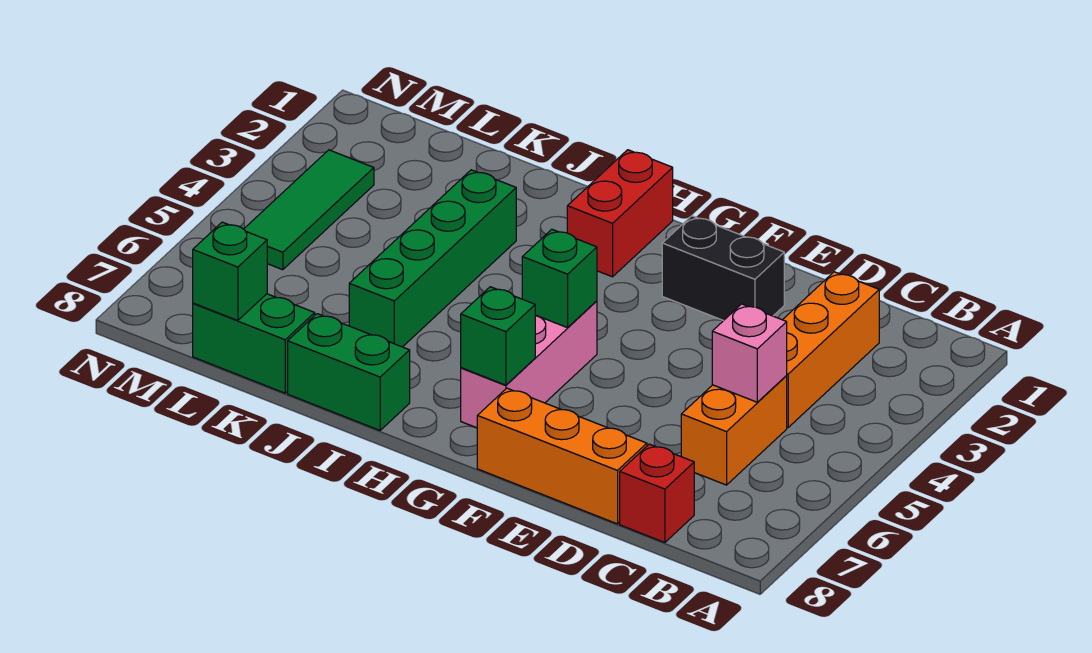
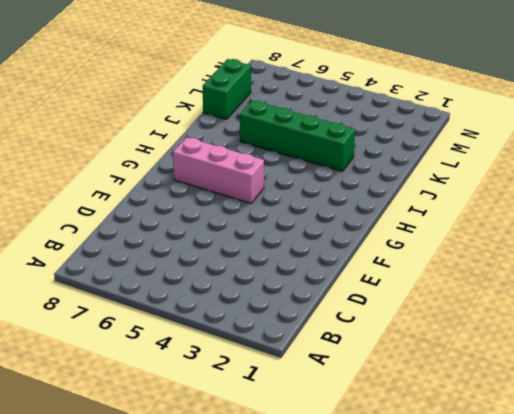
none -> orange brick C2:C4 level 1
none -> orange brick C5:C6 level 1
none -> red brick C8 level 1

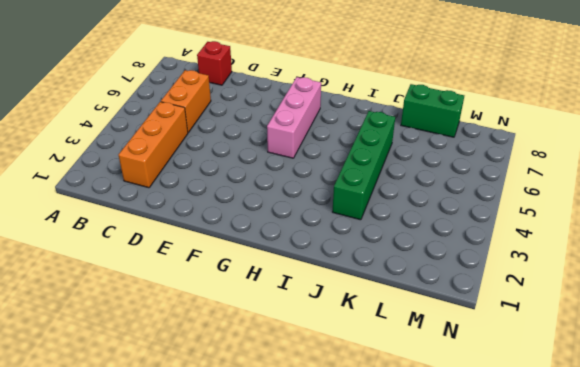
none -> orange brick D8:F8 level 1
none -> black brick E2:F2 level 1
none -> red brick H1:H2 level 1

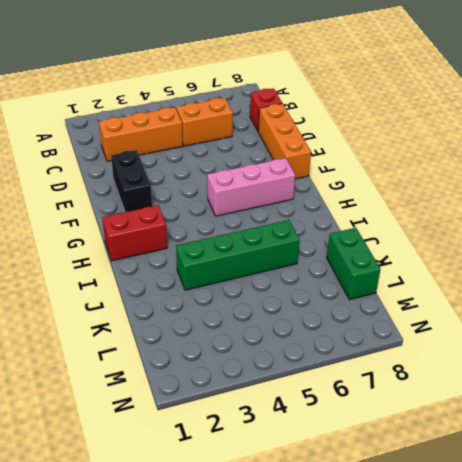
none -> green brick I8:J8 level 1
none -> green tile M3:M5 level 1
none -> pink brick C5 level 2

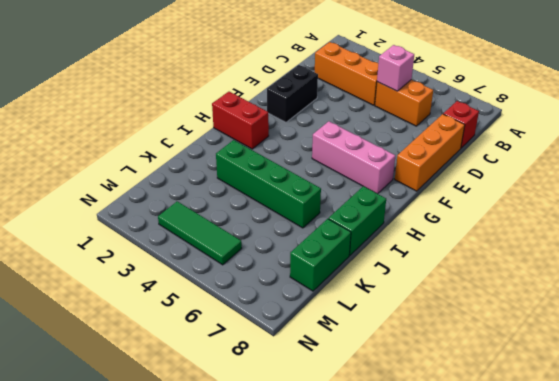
none -> green brick G5 level 2
none -> green brick G7 level 2
none -> green brick L8 level 2

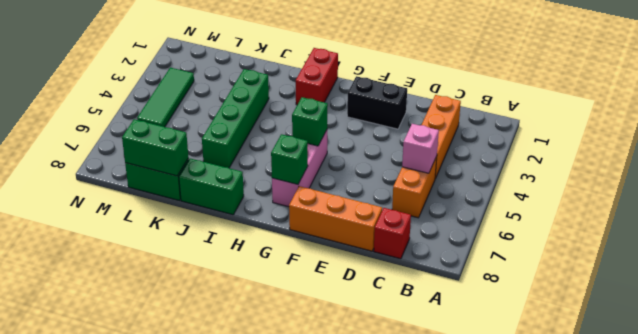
green brick K8:L8 level 2 -> green brick L8 level 2

